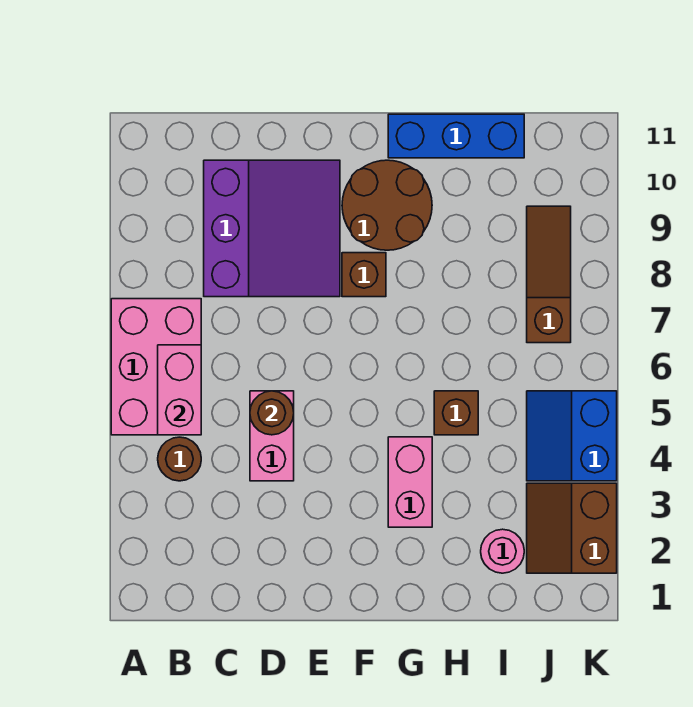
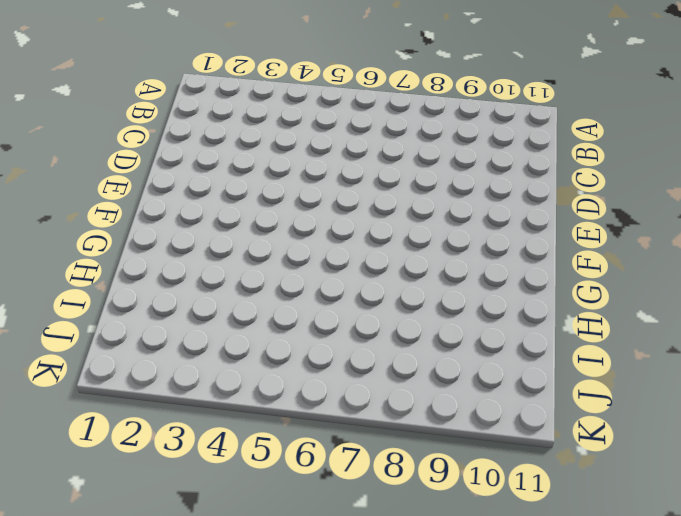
none -> pink brick A5:B7 level 1
none -> brown round brick B4 level 1
none -> purple slope C8:E10 level 1 top C

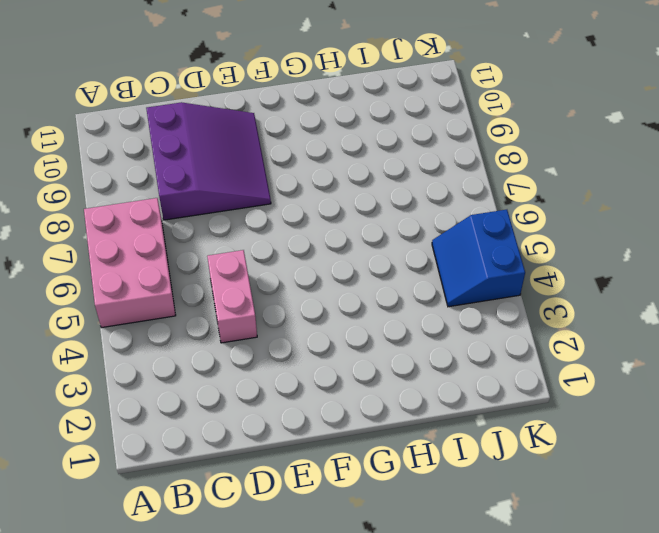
none -> brown round brick B4 level 1
none -> brown brick F8 level 1
none -> brown round brick F9:G10 level 1

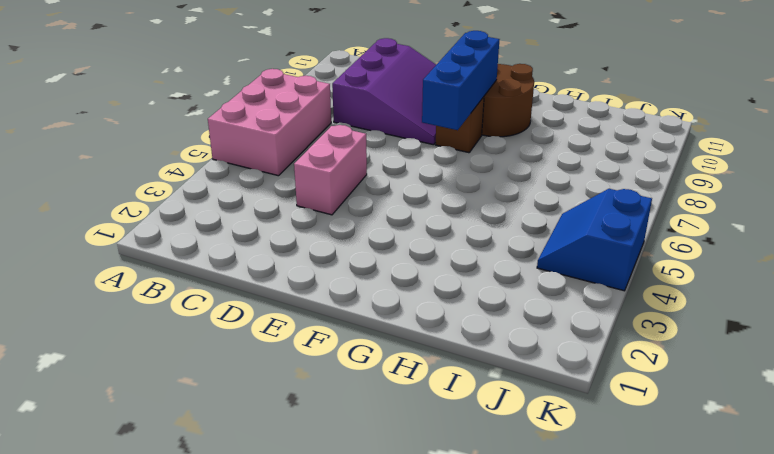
blue brick F7:F9 level 2 -> blue brick G11:I11 level 1
none -> brown round brick B4 level 1
none -> pink brick G3:G4 level 1
none -> brown brick H5 level 1

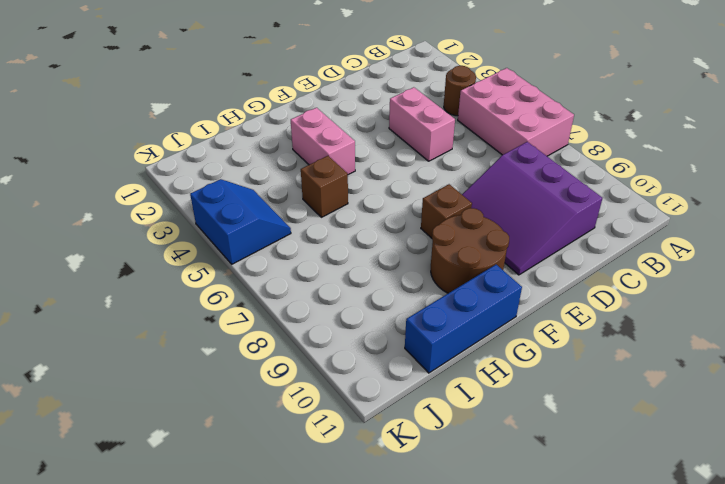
none -> pink round brick I2 level 1
none -> brown slope J2:K3 level 1 top K
none -> brown slope J7:J9 level 1 top 7

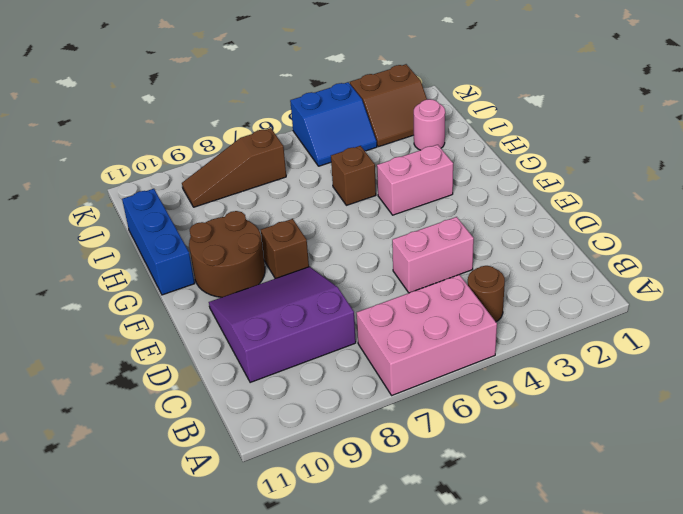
none -> pink brick B5:B6 level 2
none -> brown round brick D5 level 2

